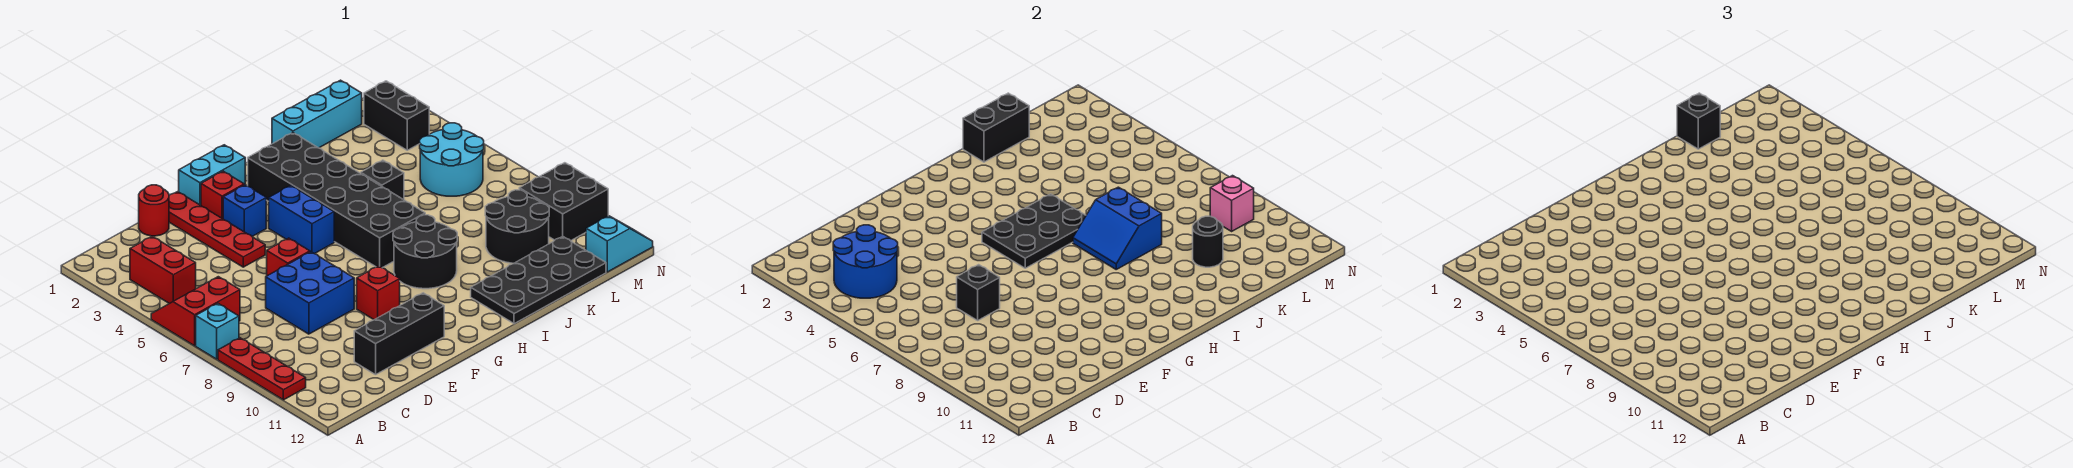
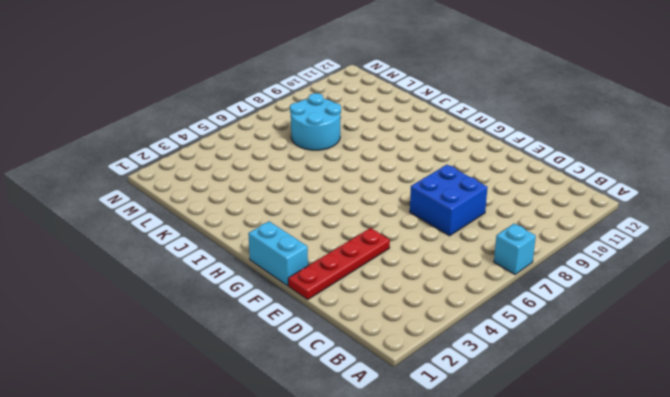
cyan round brick K7:L8 level 1 -> cyan round brick L5:M6 level 1
none -> red slope A5:B6 level 1 top 6
none -> red plate A8:A10 level 1
none -> red brick B3:B4 level 1
none -> red round brick D1 level 1

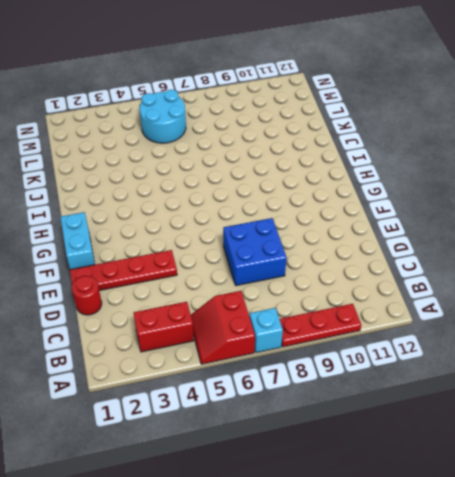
none -> black brick D11:F11 level 1
none -> red brick E6 level 1
none -> red brick F2 level 1
none -> blue brick F3 level 1

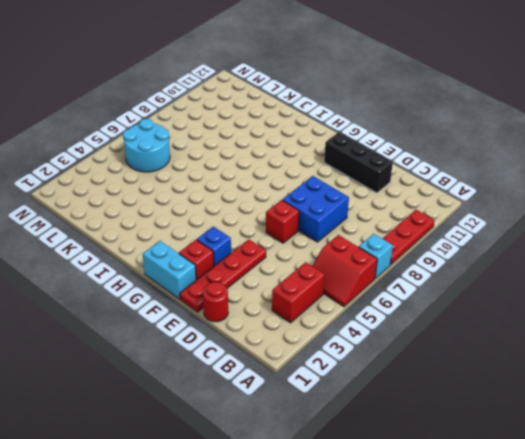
none -> red brick F9 level 1
none -> blue brick G4:G5 level 1
none -> black brick H2:I7 level 1
none -> black round brick H8:I9 level 1

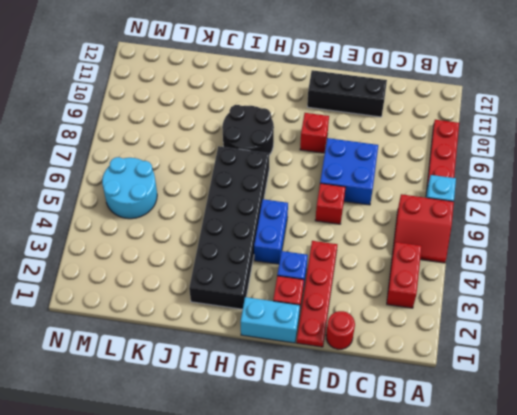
none -> black plate I11:L12 level 1
none -> cyan brick J1:L1 level 1
none -> black brick J5 level 1
none -> black round brick K9:L10 level 1

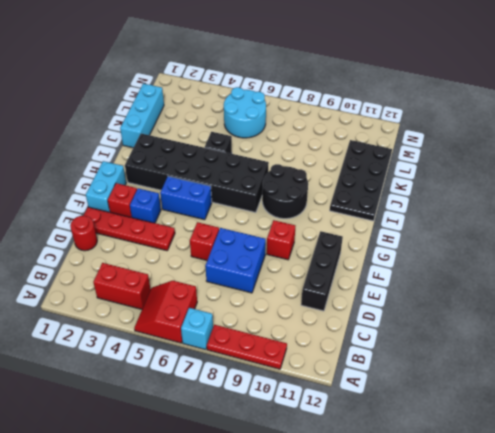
none -> black round brick K9:L10 level 1
none -> black brick M2:M3 level 1
none -> black brick M9:N10 level 1
none -> cyan slope M12:N12 level 1 top M

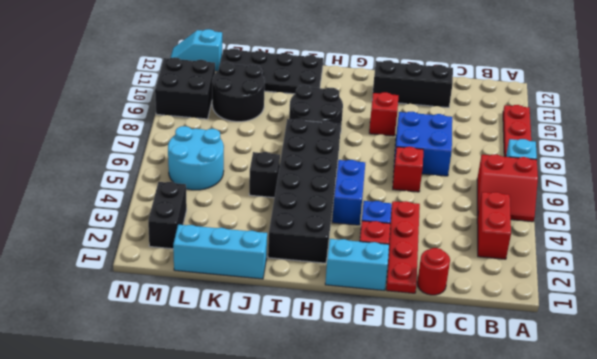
none -> blue round brick B3:C4 level 2
none -> black brick D7 level 2
none -> black plate G5:I6 level 2
none -> blue slope I7:J8 level 2 top J

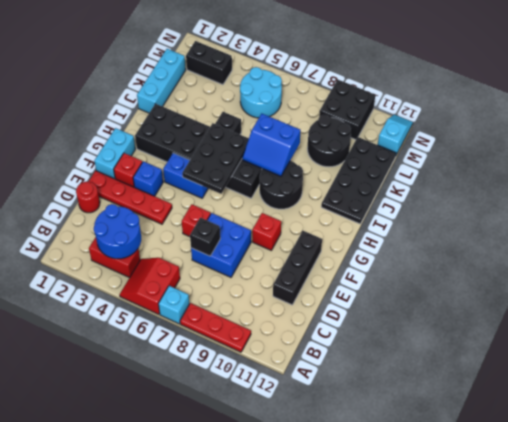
none -> black brick J1:K1 level 2
none -> black round brick K10 level 2
none -> pink brick M9 level 2
none -> black brick K1 level 3

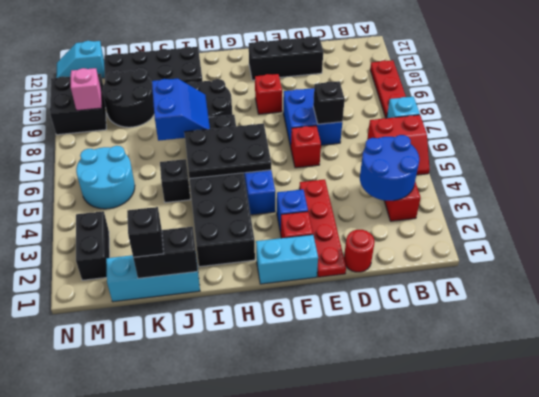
none -> black round brick K10 level 2

